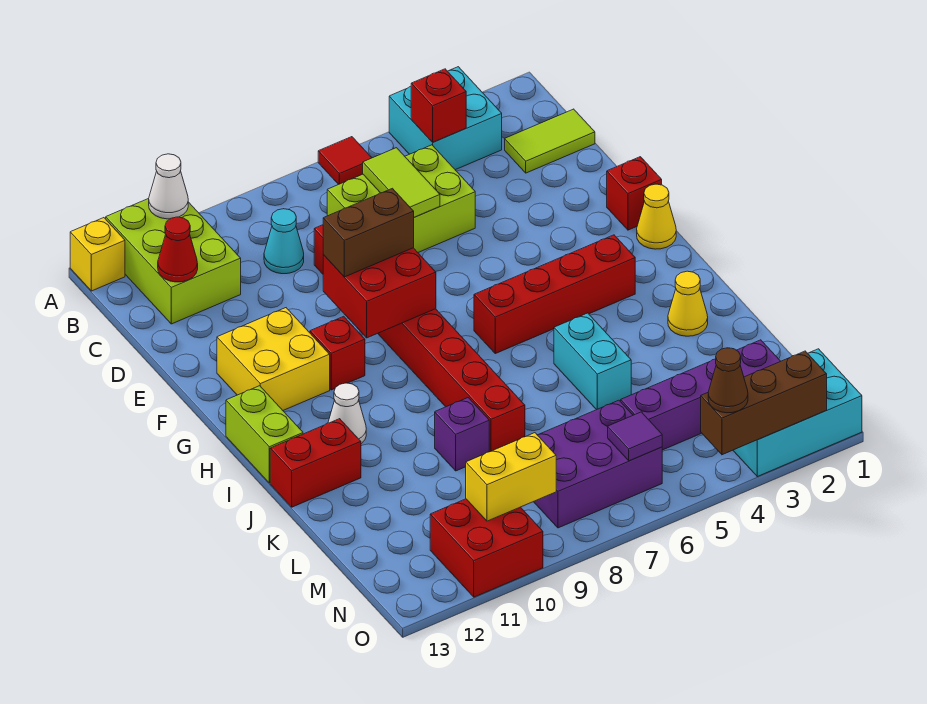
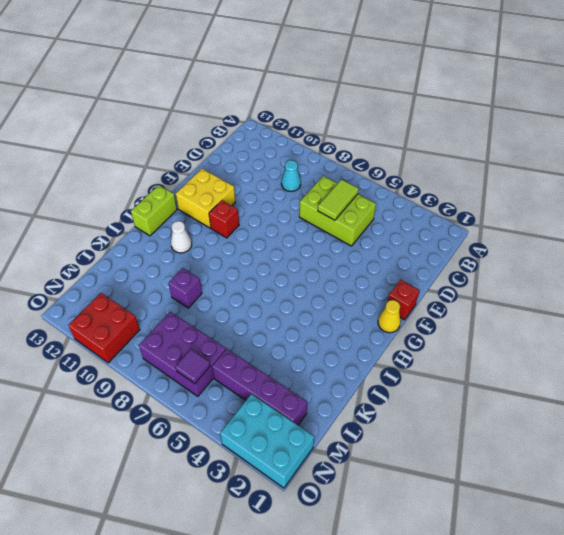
none -> cyan brick A3:B4 level 1
none -> red tile A6 level 1
none -> lime brick A11:C12 level 1
none -> yellow brick A13 level 1

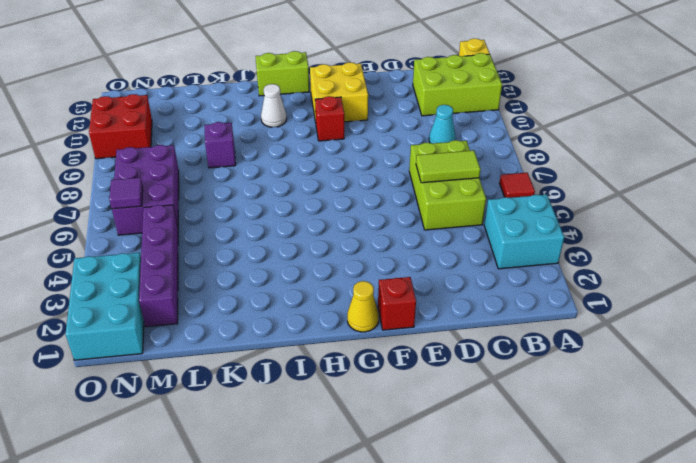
none -> lime tile C1:C2 level 1
none -> red brick D8:K8 level 1
none -> red brick H3:H6 level 1
none -> yellow cone J2 level 1

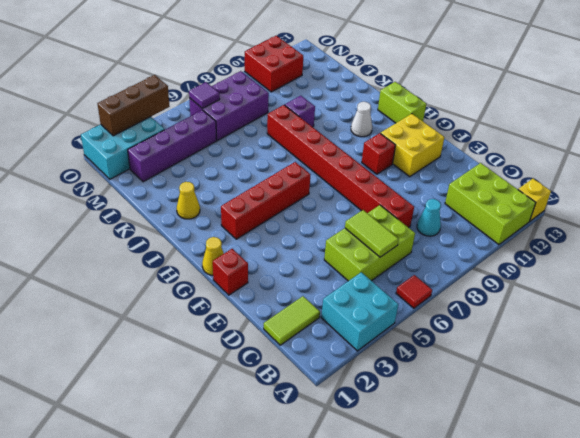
none -> cyan brick J5:K5 level 1
none -> red brick J12:J13 level 1
none -> white cone A11 level 2
none -> red brick B4 level 2

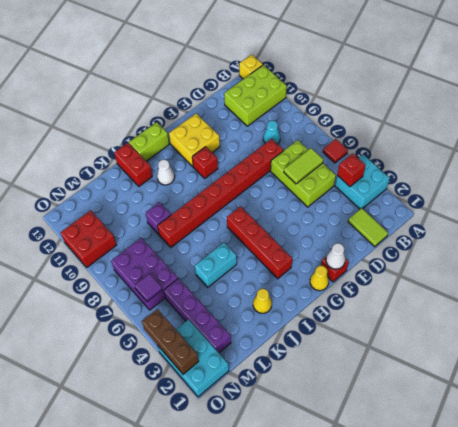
white cone F1 level 2 -> white cone A11 level 2
none -> red cone C12 level 2
none -> red brick F8:G9 level 2
none -> yellow brick N9:N10 level 2
none -> brown brick F8:F9 level 3

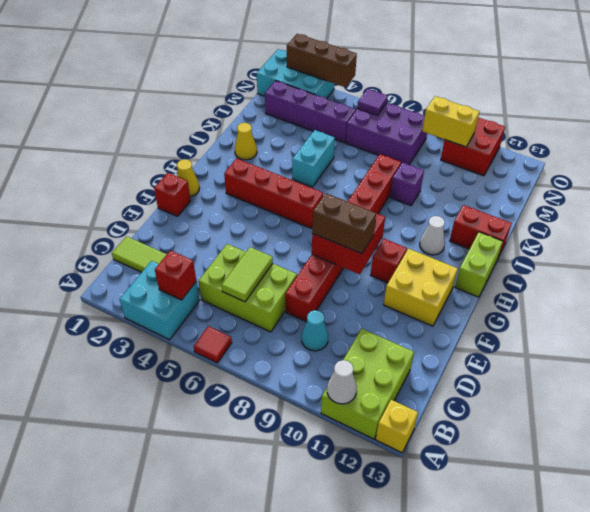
none -> red cone C12 level 2
none -> brown cone O4 level 3

